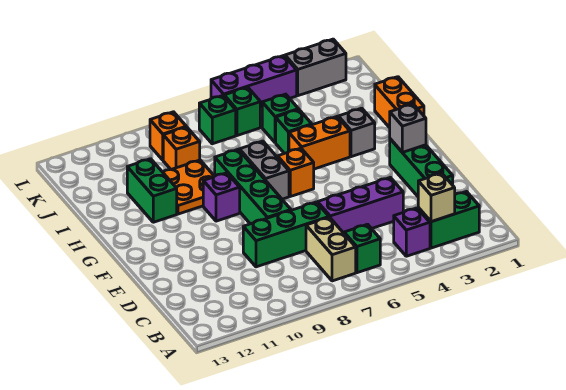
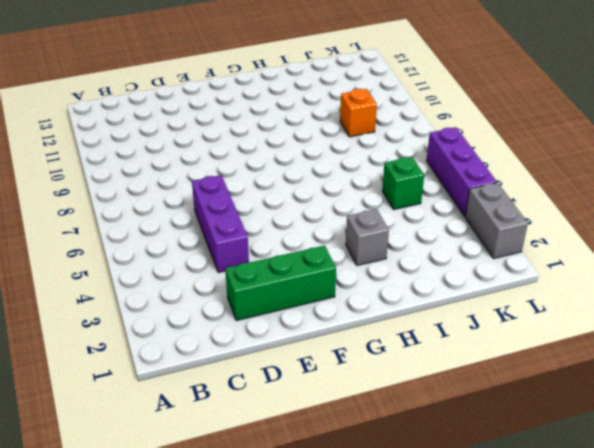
none -> green brick B2:B3 level 1
none -> purple brick B4 level 1
none -> green brick B6 level 1

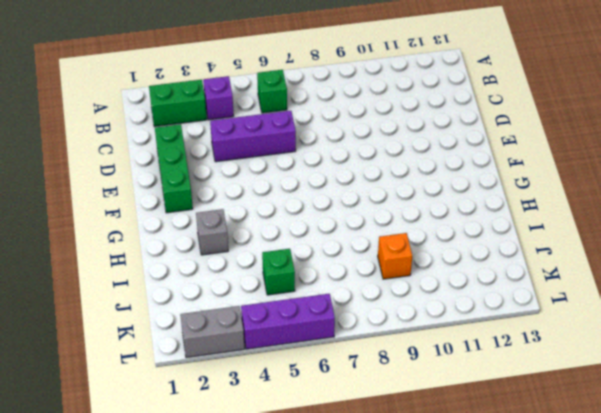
none -> tan brick B7:C7 level 1
none -> green brick D7:D9 level 1
none -> green brick E8:H8 level 1

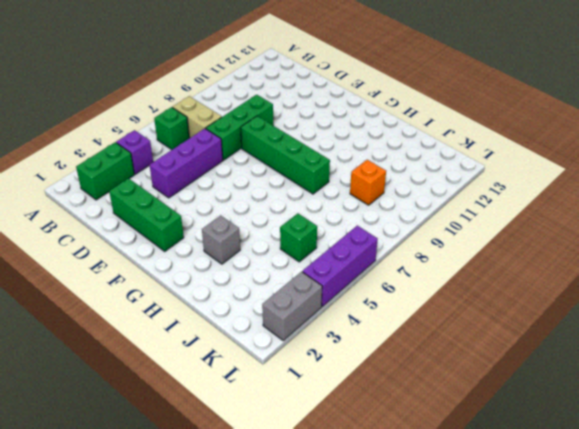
none -> orange brick G6 level 1
none -> grey brick G7:H7 level 1
none -> purple brick G9 level 1

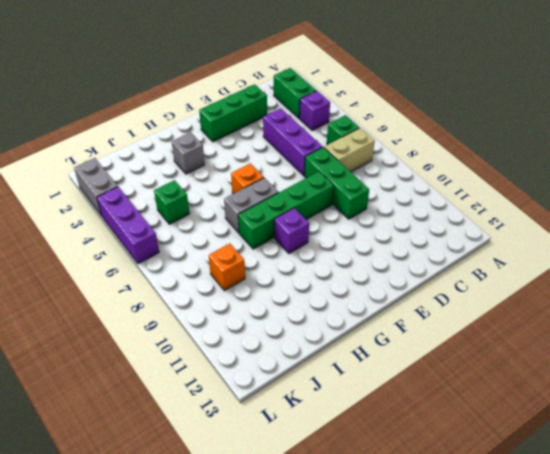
none -> orange brick H1:I1 level 1
none -> orange brick H4:H5 level 1
none -> orange plate H9:I10 level 1

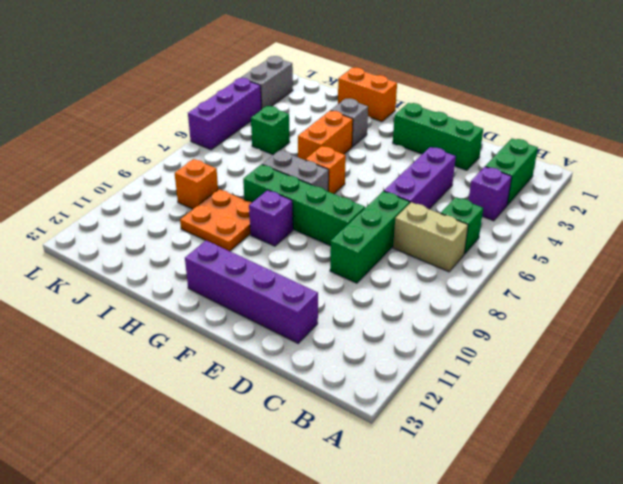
purple brick D12:G12 level 1 -> none
none -> green brick H11:I11 level 1
none -> green brick I5 level 1
none -> green brick K6 level 1

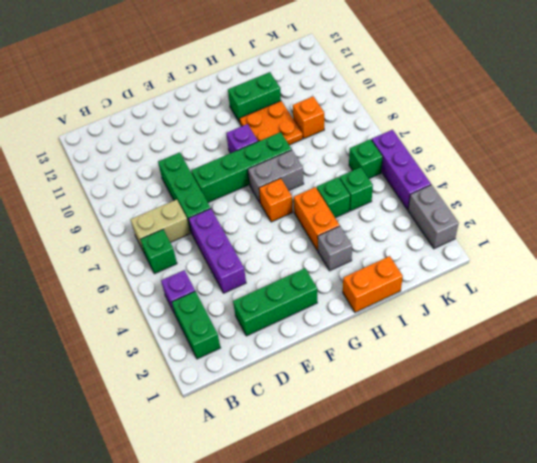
none -> green brick K7 level 1
none -> orange brick K9 level 1
none -> tan brick B3 level 2

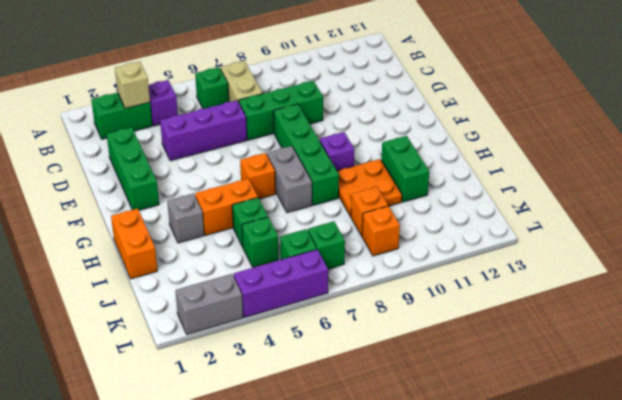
none -> grey brick F2 level 2

